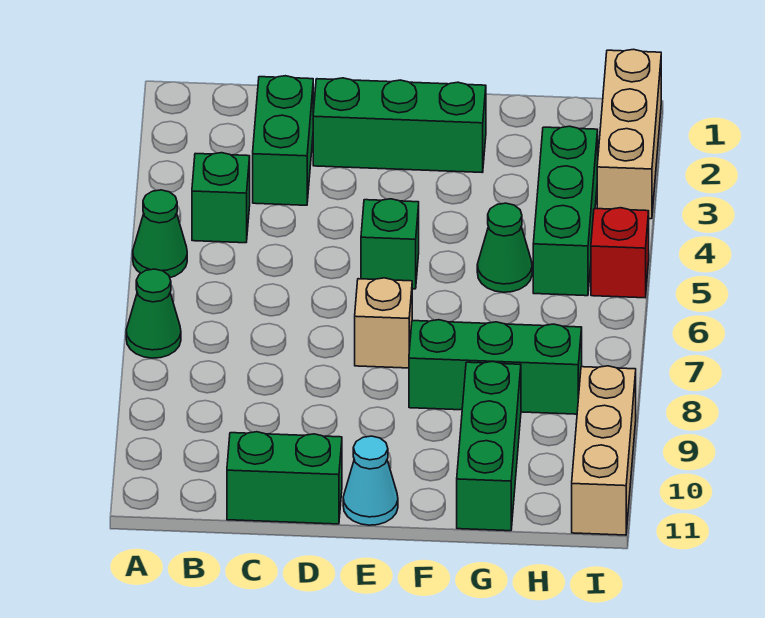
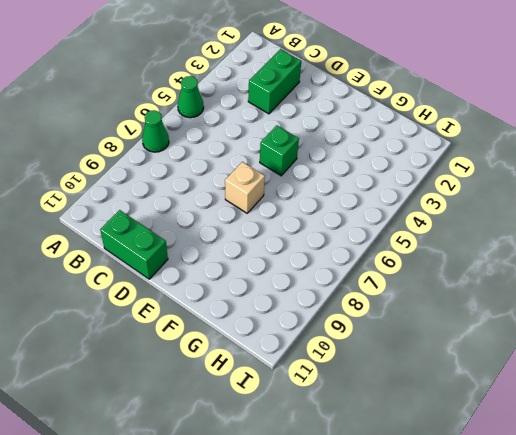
none -> green brick B4 level 1
none -> green brick D2:F2 level 1
none -> cyan cone E11 level 1

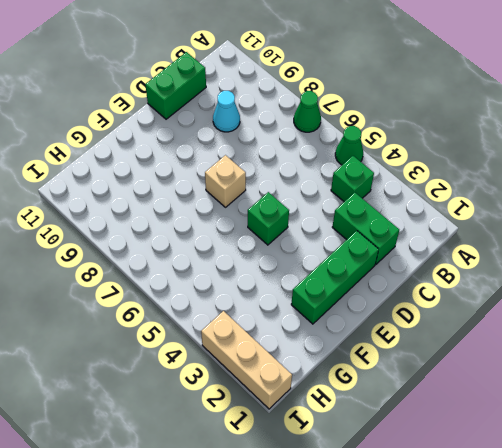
cyan cone C9 level 1 -> cyan cone E11 level 1
none -> green brick F8:H8 level 1
none -> green cone G5 level 1
none -> green brick G9:G11 level 1

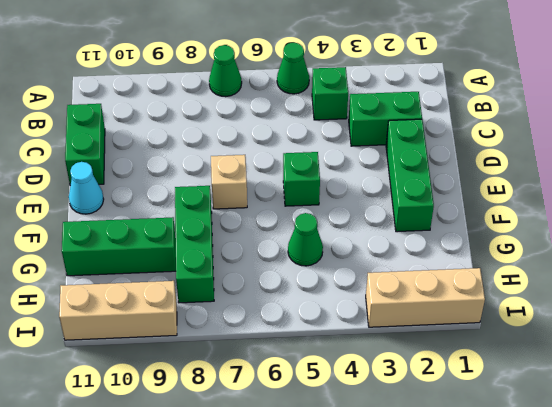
none -> green brick H3:H5 level 1
none -> red brick I5 level 1

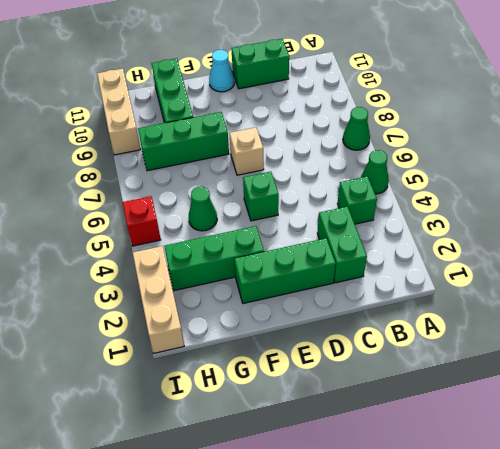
green brick F3:H3 level 1 -> green brick H3:H5 level 1

